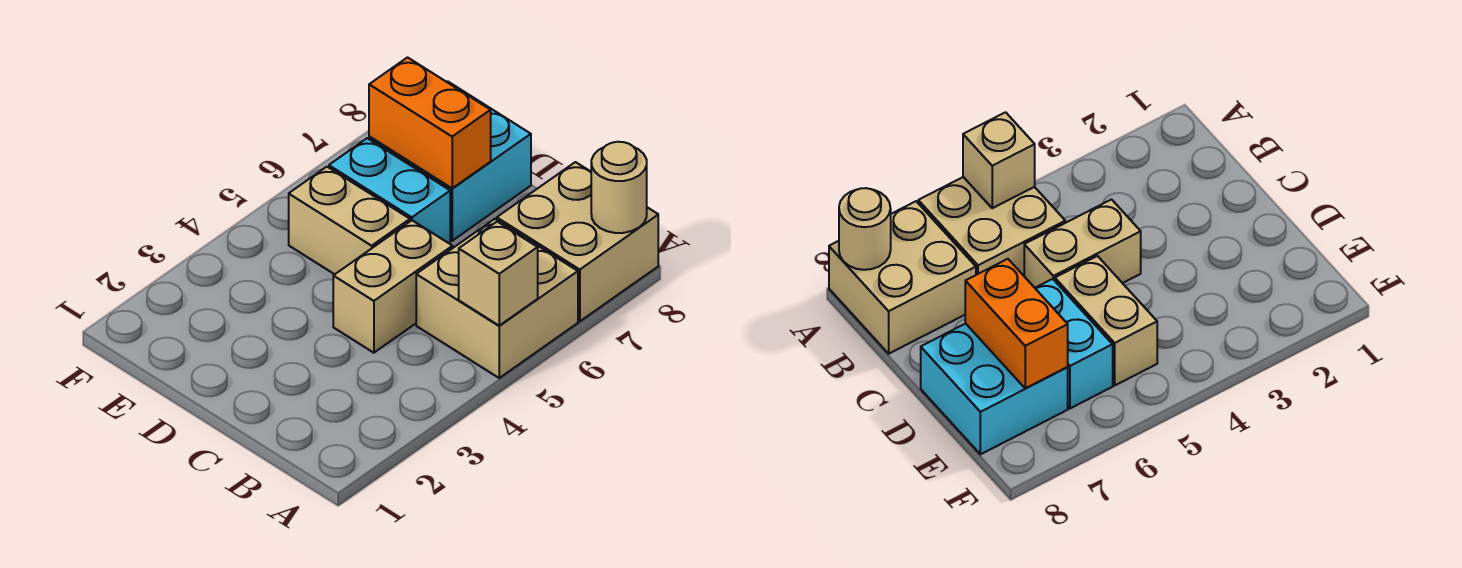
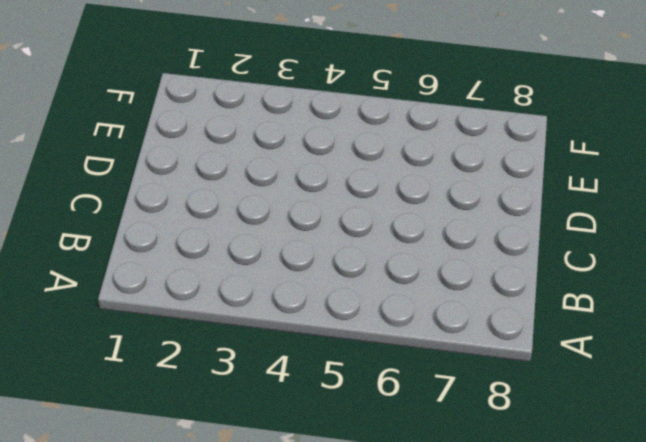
none -> tan brick A5:B6 level 1
none -> tan brick A7:B8 level 1

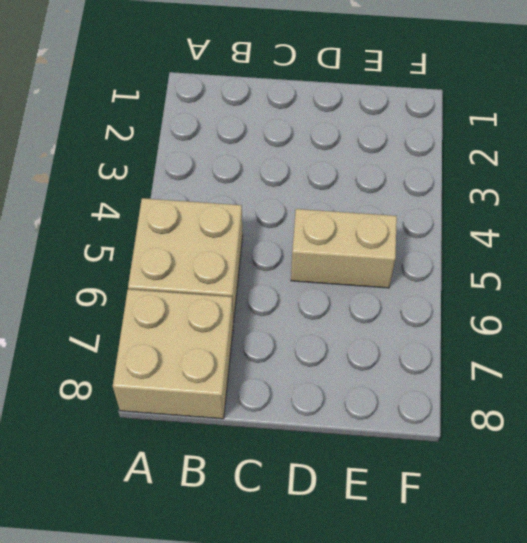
none -> tan brick C4:C5 level 1
none -> cyan brick D6:E6 level 1

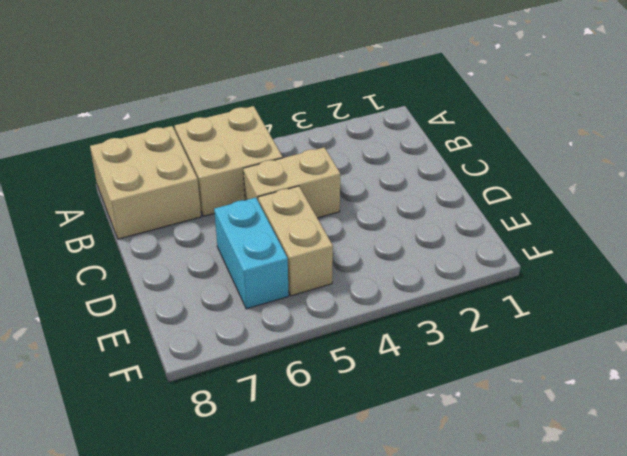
none -> cyan brick D7:E8 level 1
none -> tan brick A5 level 2

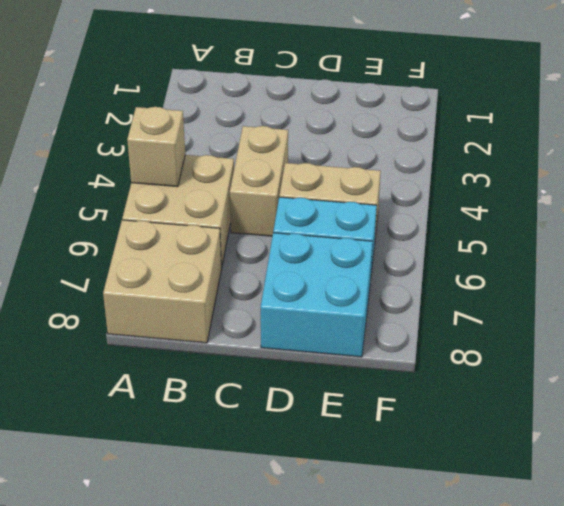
none -> tan round brick A8 level 2
none -> orange brick D7:E7 level 2

